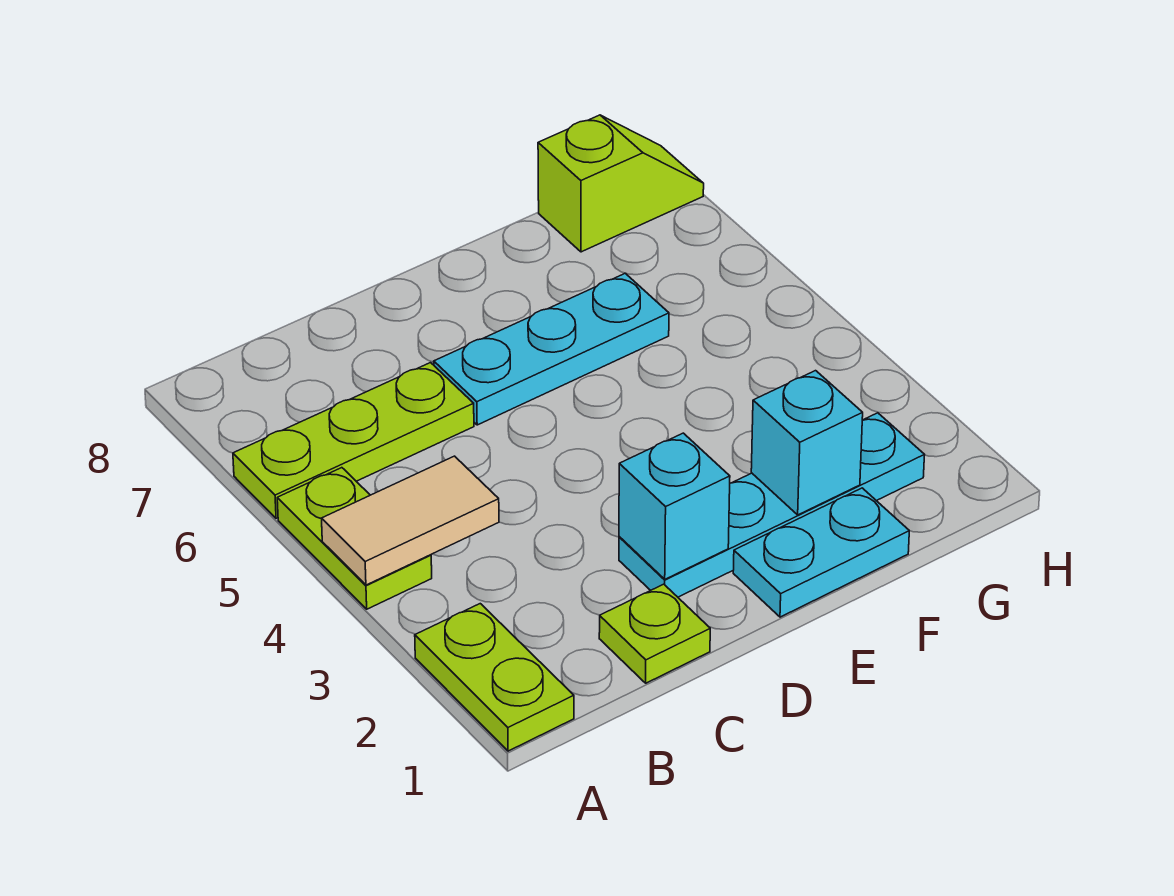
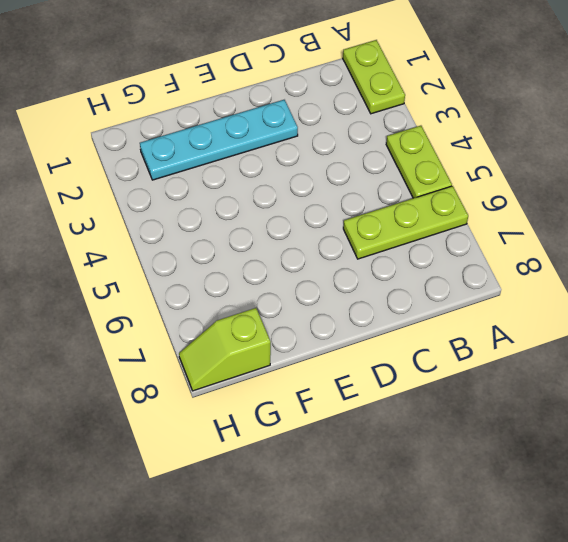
none -> lime plate C1 level 1
none -> cyan plate D6:F6 level 1

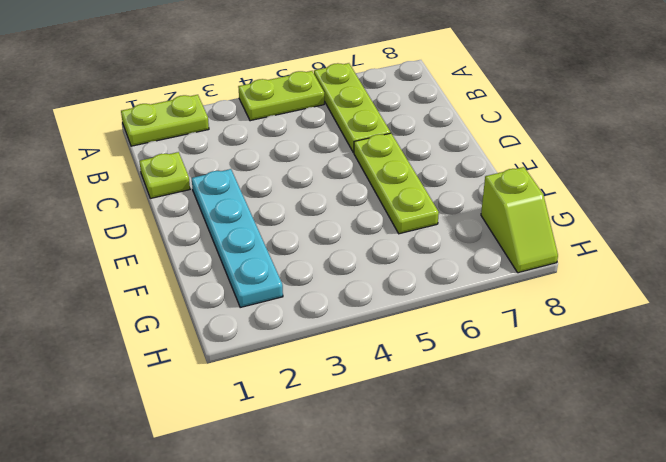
lime plate D6:F6 level 1 -> cyan plate D6:F6 level 1
none -> cyan plate E1:F1 level 1
none -> tan tile A4:B4 level 2

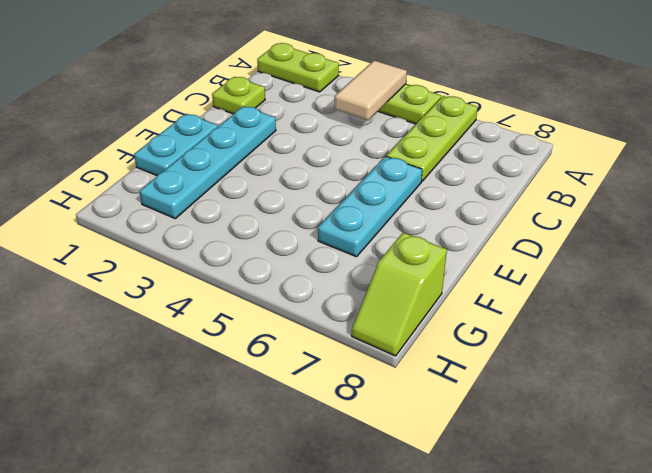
none -> cyan brick D2 level 2
none -> cyan brick F2 level 2

